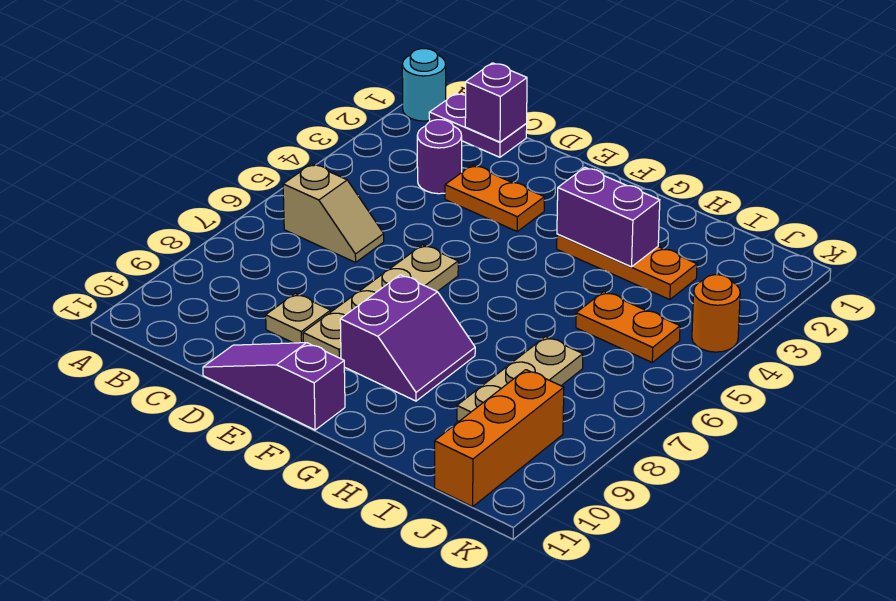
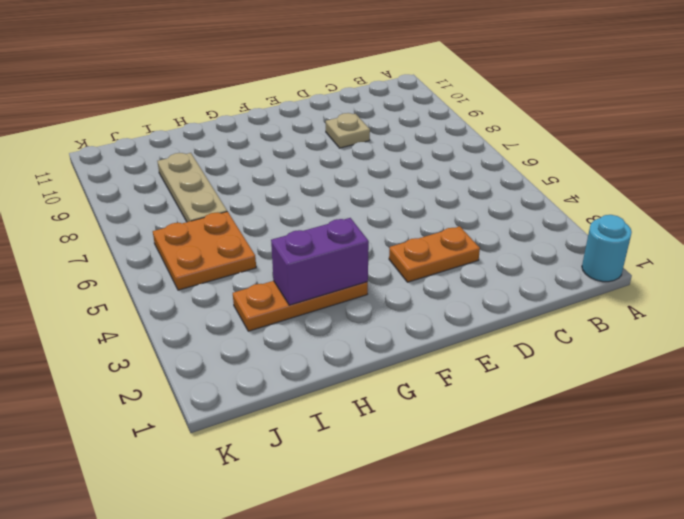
orange plate I5:J6 level 1 -> orange plate I5:J5 level 1
none -> purple plate B1:C1 level 1
none -> tan slope B6:C6 level 1 top B
none -> purple round brick C3 level 1

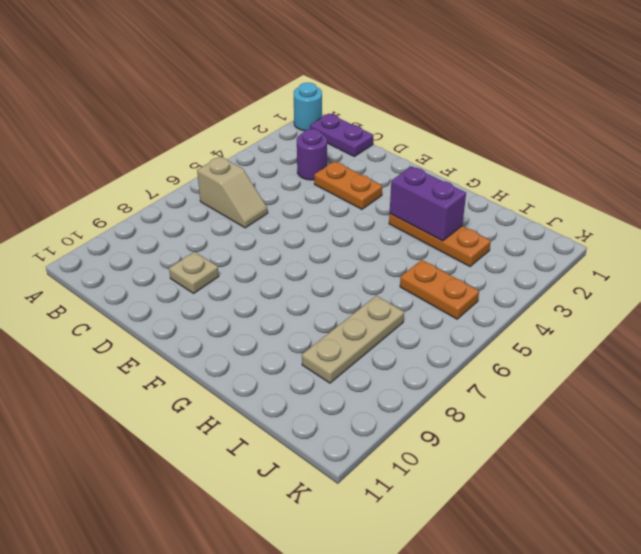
none -> purple slope D11:F11 level 1 top F
none -> tan plate E6:E9 level 1
none -> purple slope F8:G9 level 1 top F

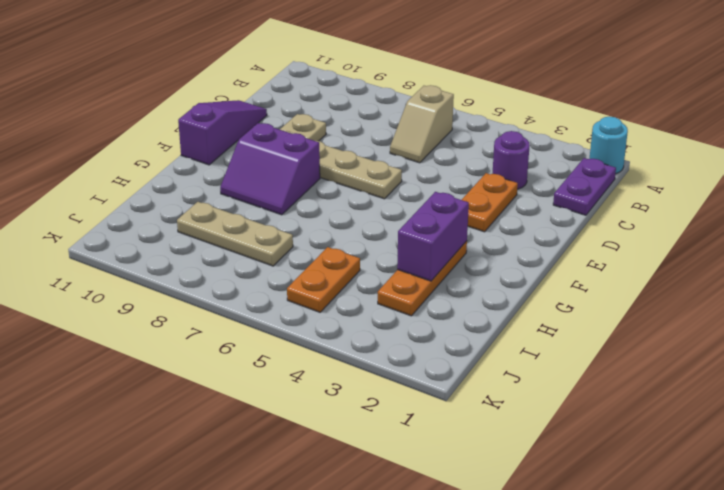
none -> orange brick J9:J11 level 1
none -> orange round brick K4 level 1
none -> purple brick C1 level 2

